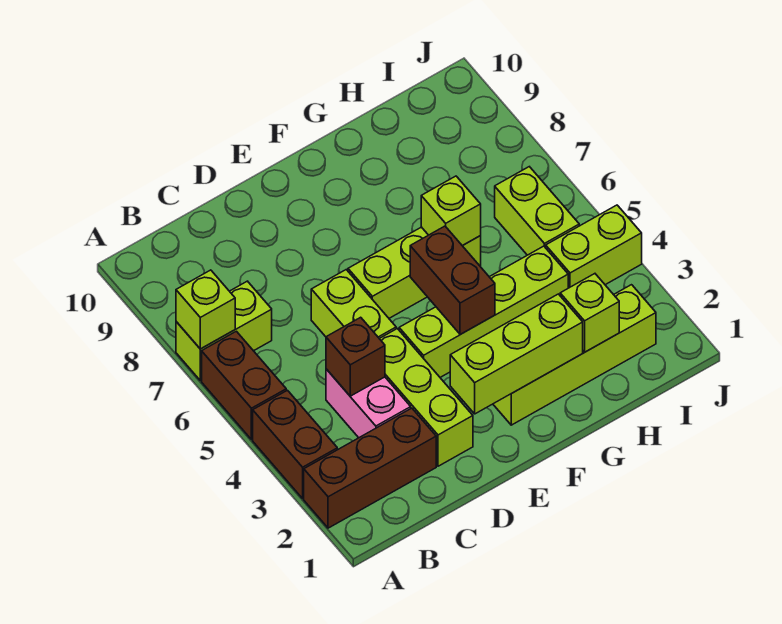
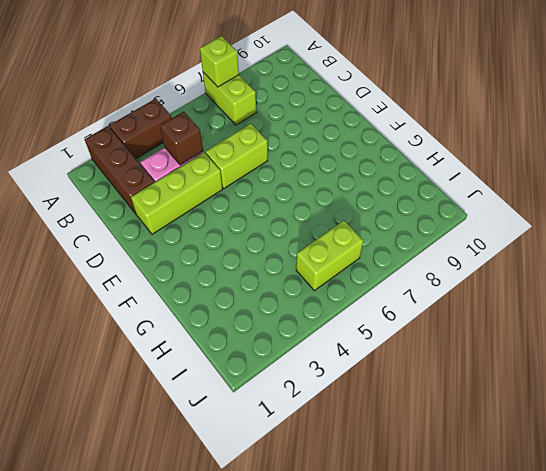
none -> brown brick A5:A6 level 1
none -> lime brick E4:H4 level 1
none -> lime brick E6:G6 level 1

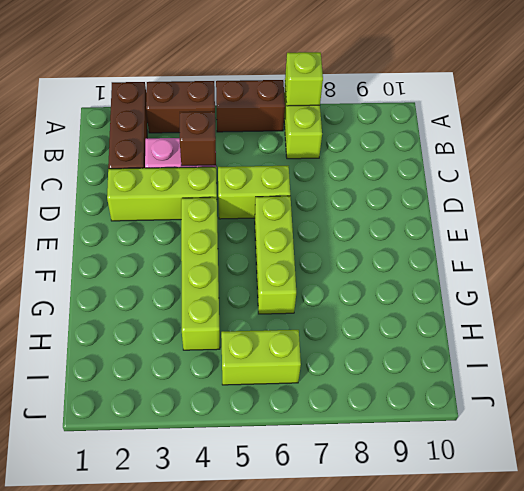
none -> lime brick F2:I2 level 1
none -> lime brick I4:J4 level 1
none -> lime brick E2:G2 level 2

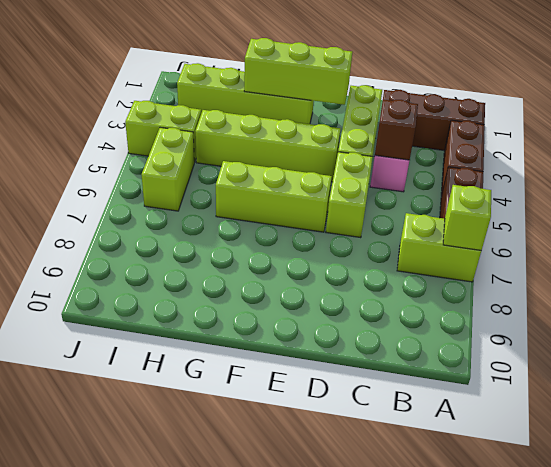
none -> brown brick F4:F5 level 2
none -> lime brick G6 level 2
none -> lime brick H2 level 2

